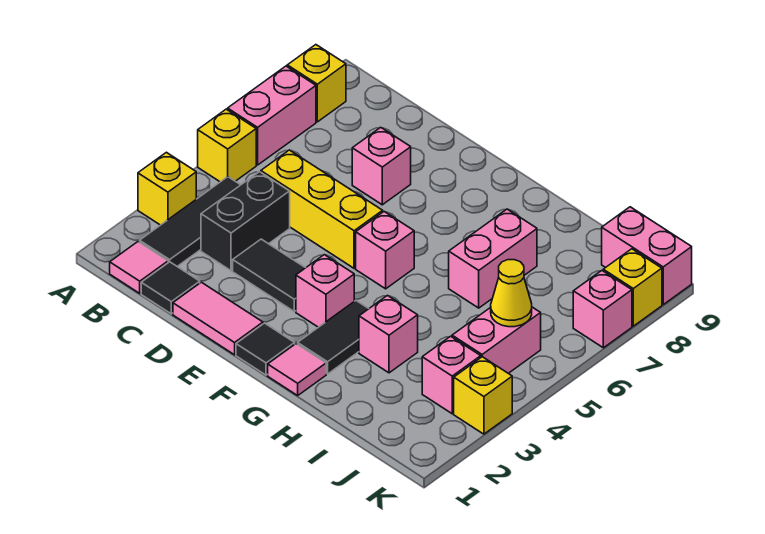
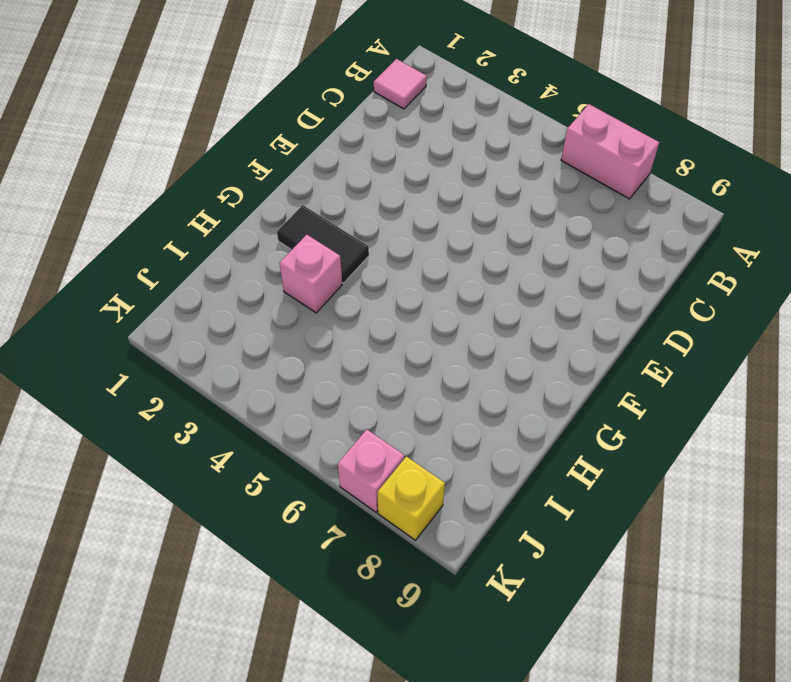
none -> yellow brick A3 level 1
none -> yellow brick A5 level 1
none -> yellow brick A8 level 1

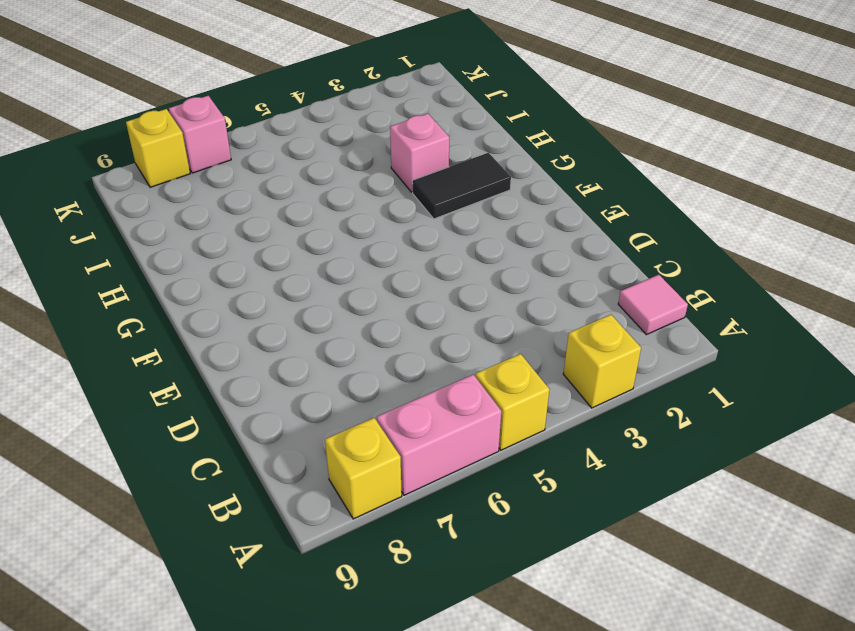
none -> black tile B2:B4 level 1
none -> black tile C1 level 1
none -> black brick C3:C4 level 1

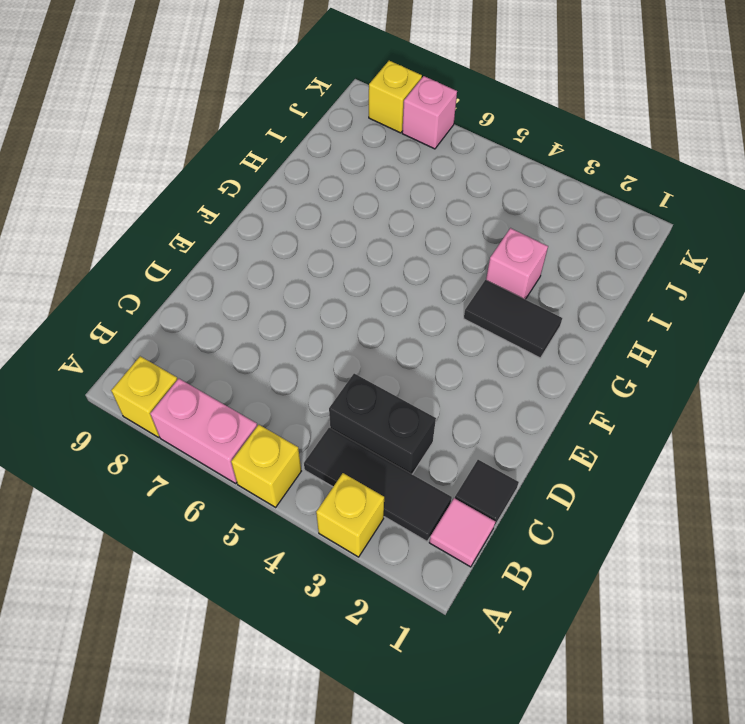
none -> yellow brick C5:E5 level 1
none -> pink tile D1:E1 level 1
none -> black tile D3:E3 level 1

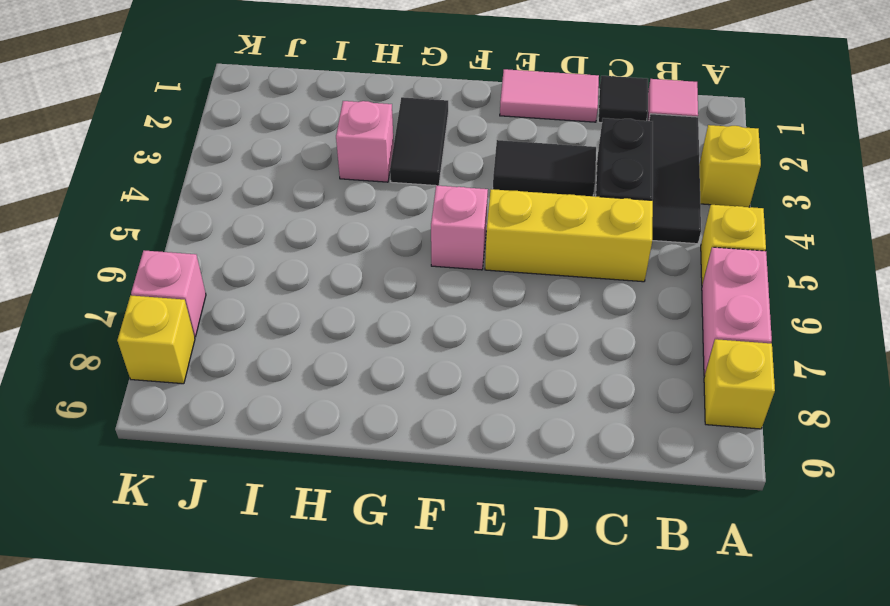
none -> pink brick D7 level 1
none -> black tile F1 level 1
none -> pink brick F3 level 1

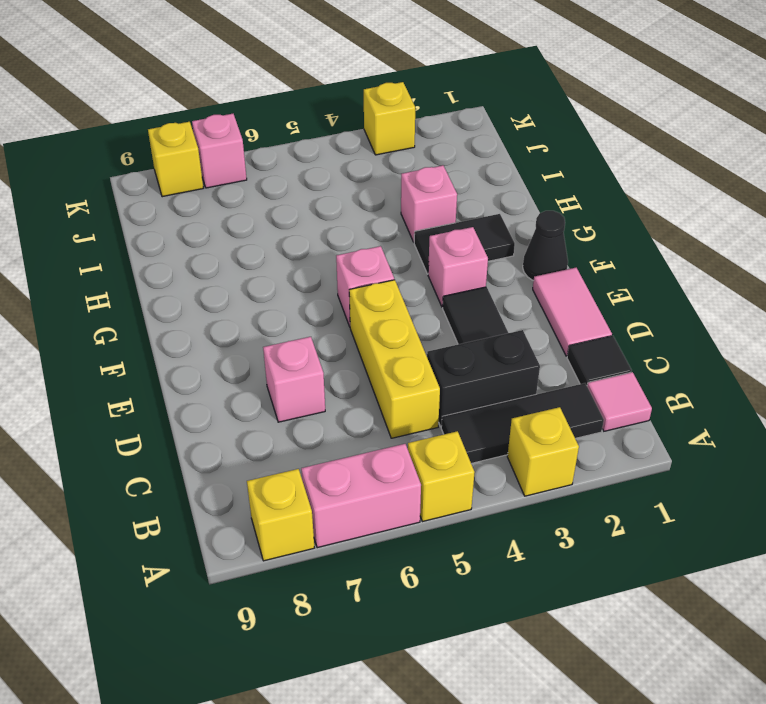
black cone F1 level 1 -> black tile F1 level 1
none -> pink tile G1 level 1
none -> pink brick H6:H7 level 1
none -> pink brick J3 level 1

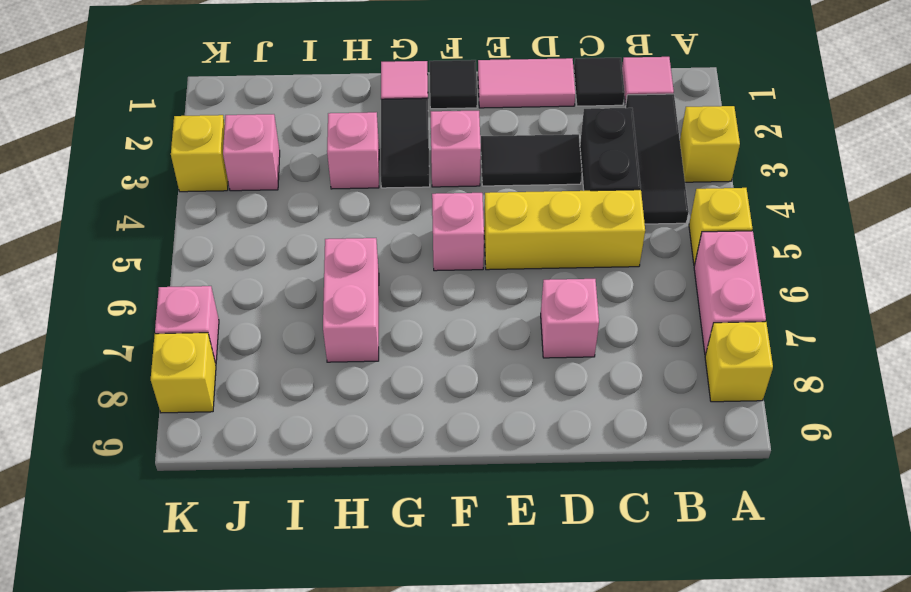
none -> pink brick J4:J5 level 1
none -> pink brick J9:K9 level 1
none -> yellow cone J5 level 2

